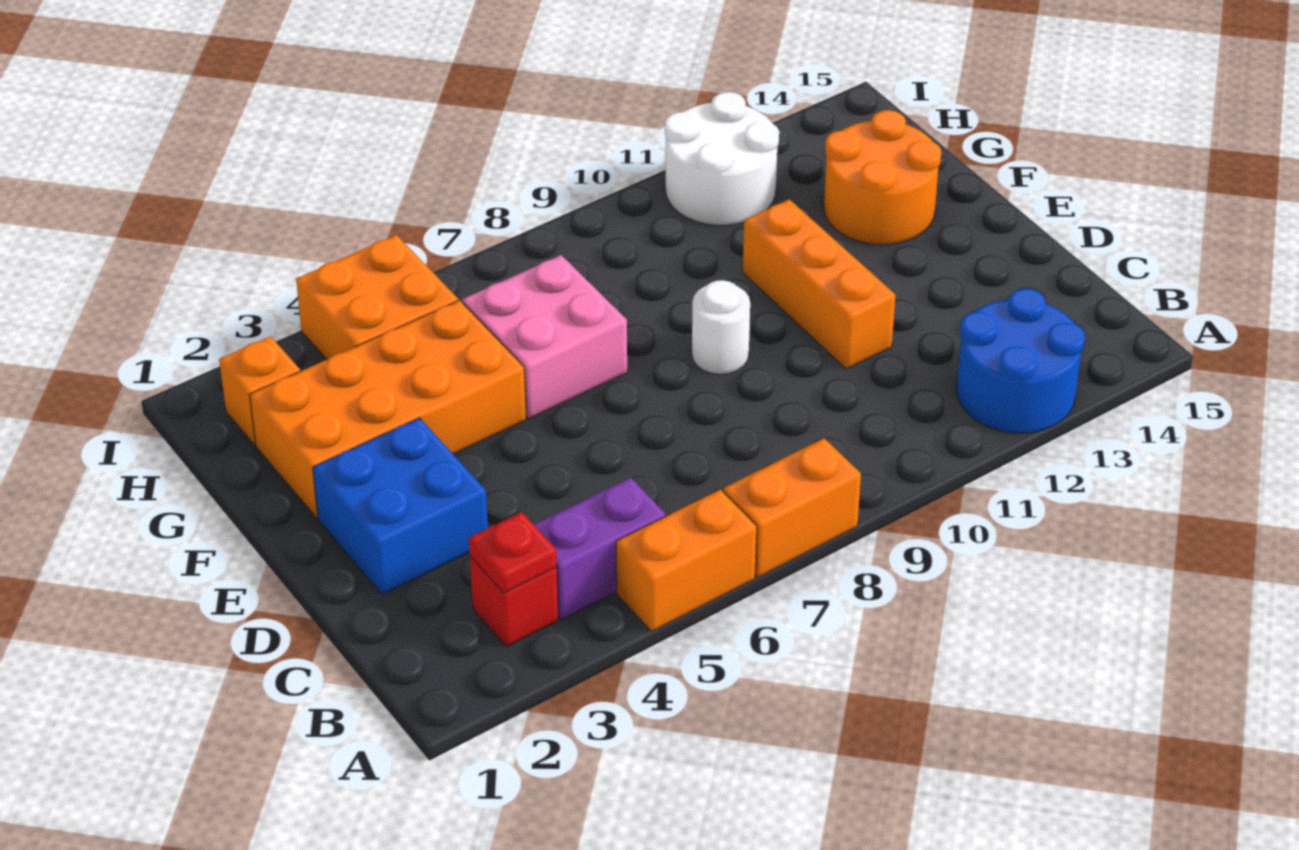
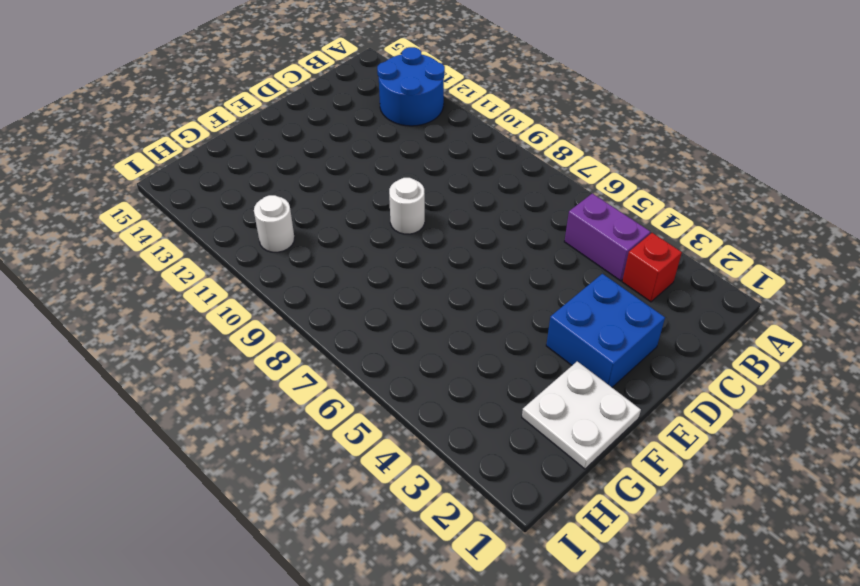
white plate F1:G2 level 1 -> orange brick F2:G5 level 1
white round brick H11 level 1 -> white round brick H11:I12 level 1
none -> orange brick A5:A6 level 1
none -> orange brick A7:A8 level 1
none -> orange brick D11:F11 level 1

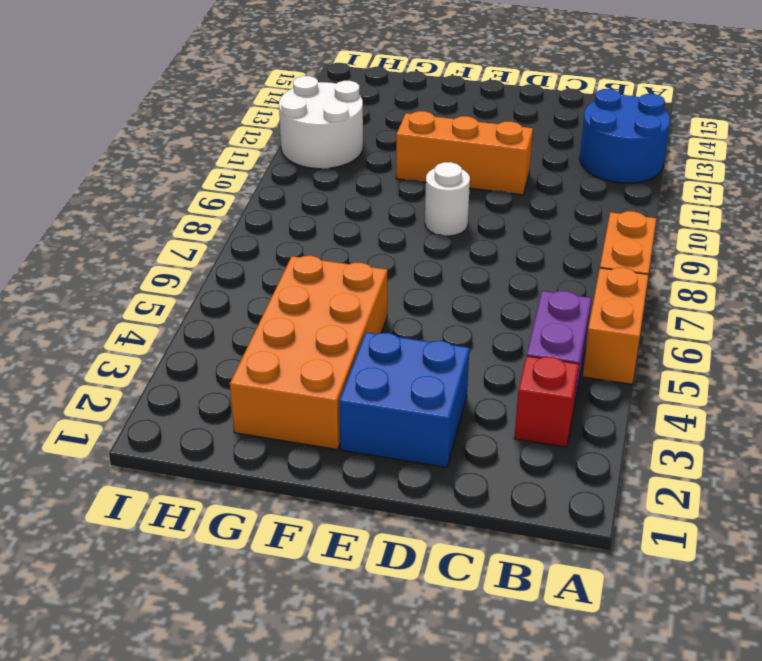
none -> pink brick F6:G7 level 1
none -> orange round brick F13:G14 level 1
none -> orange brick H2 level 1

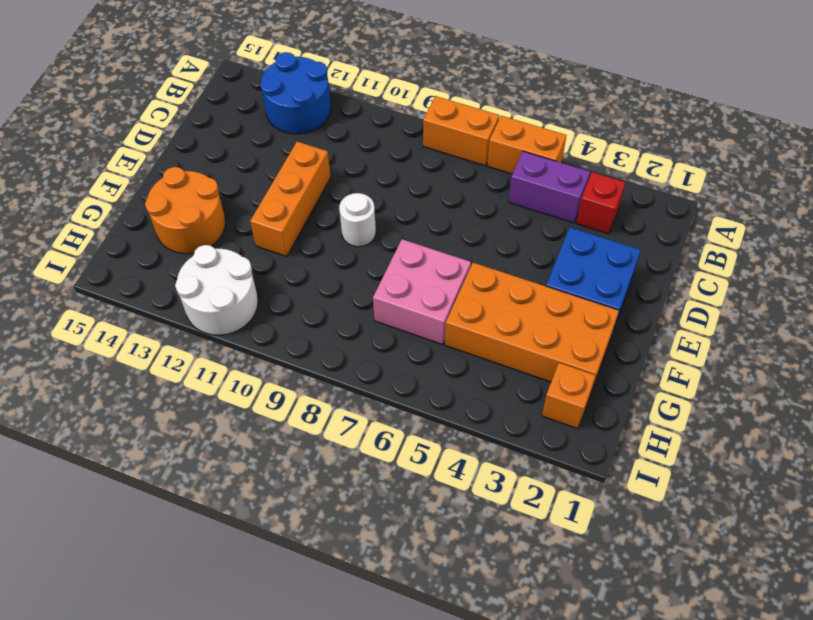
none -> orange brick H4:I5 level 1
none -> red plate B3 level 2

